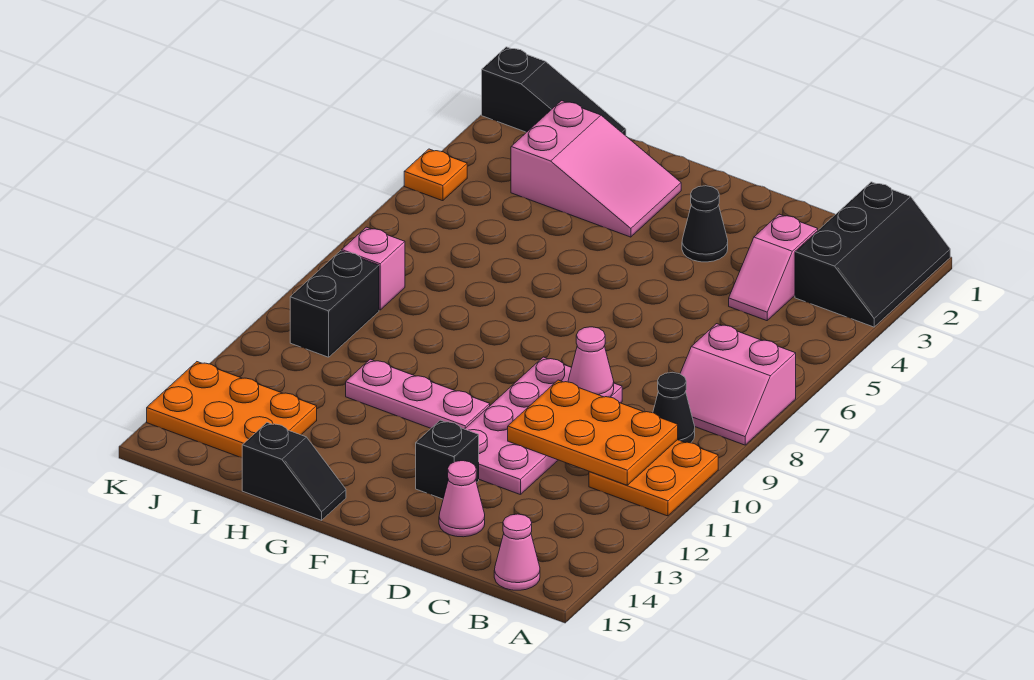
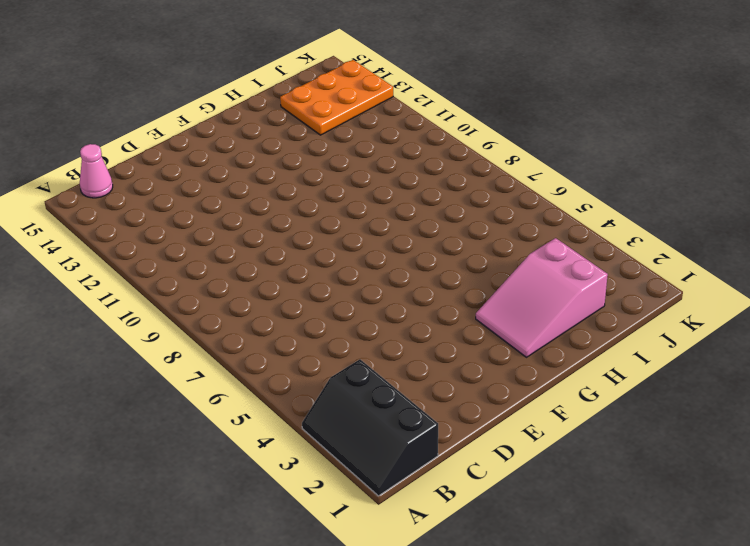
none -> pink slope A7:B8 level 1 top 7
none -> orange plate A10:B11 level 1
none -> black cone B9 level 1

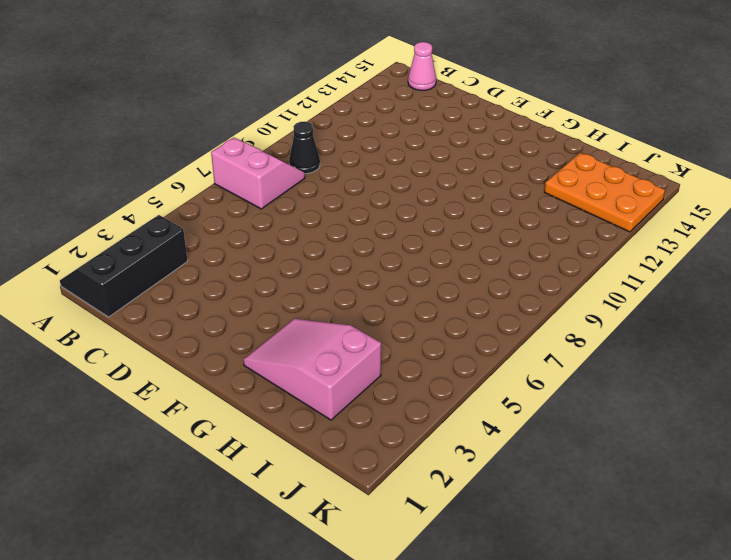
none -> orange plate A10:B11 level 1
none -> pink slope C3:C4 level 1 top 3
none -> pink plate D9:E12 level 1

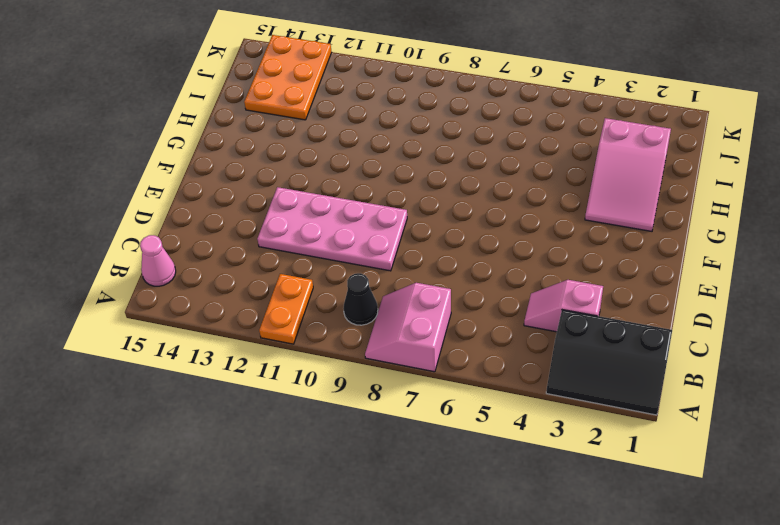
orange plate A11:B11 level 1 -> orange plate A10:B11 level 1
none -> pink cone D14 level 1
none -> black cone E3 level 1
none -> black brick E13 level 1

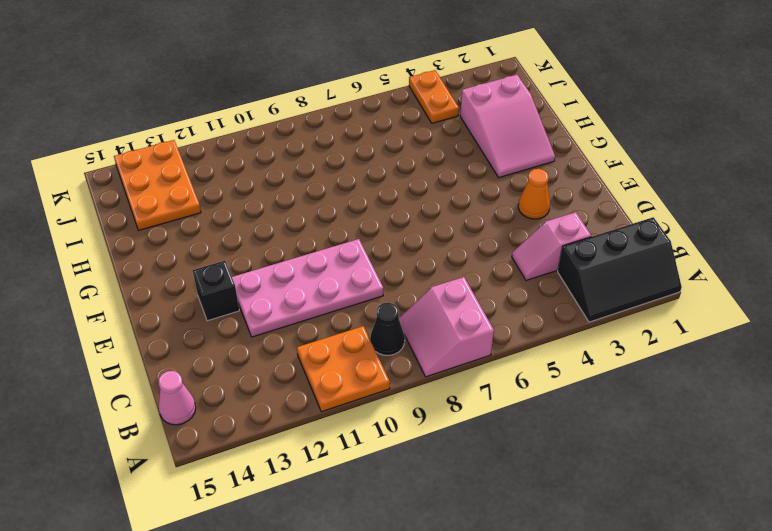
orange cone E3 level 1 -> black cone E3 level 1
orange plate J4:K4 level 1 -> orange plate K4 level 1
none -> pink cone D14 level 1
none -> pink plate F11:H11 level 1
none -> black slope G15:H15 level 1 top H

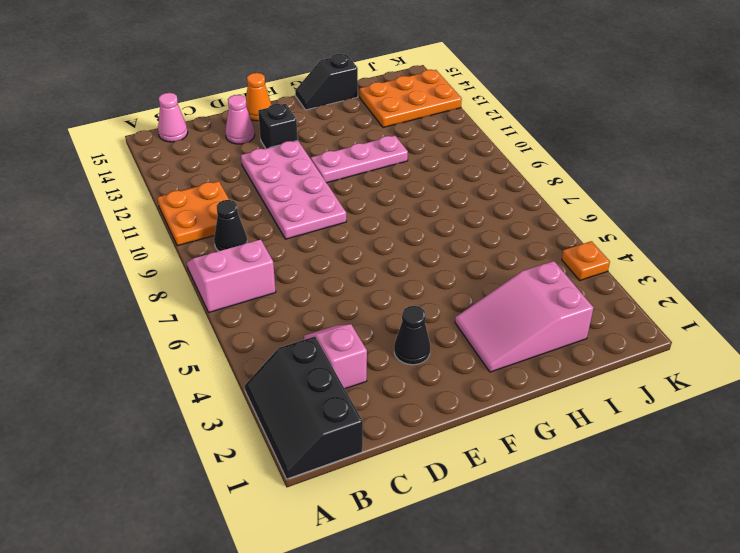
orange cone E15 level 1 -> none
none -> black slope I1:K1 level 1 top K
none -> pink brick J8 level 1
none -> black brick J9:J10 level 1

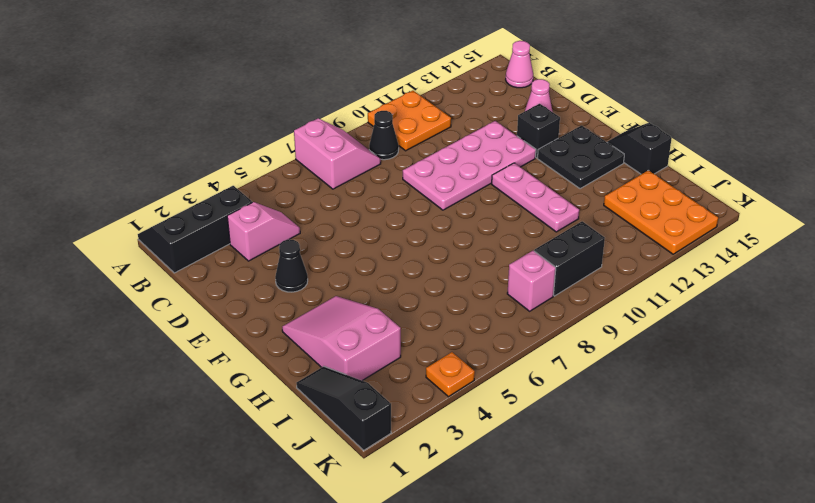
black plate F13:G14 level 1 -> none
none -> orange plate B10:D11 level 2
none -> pink cone D9 level 2

